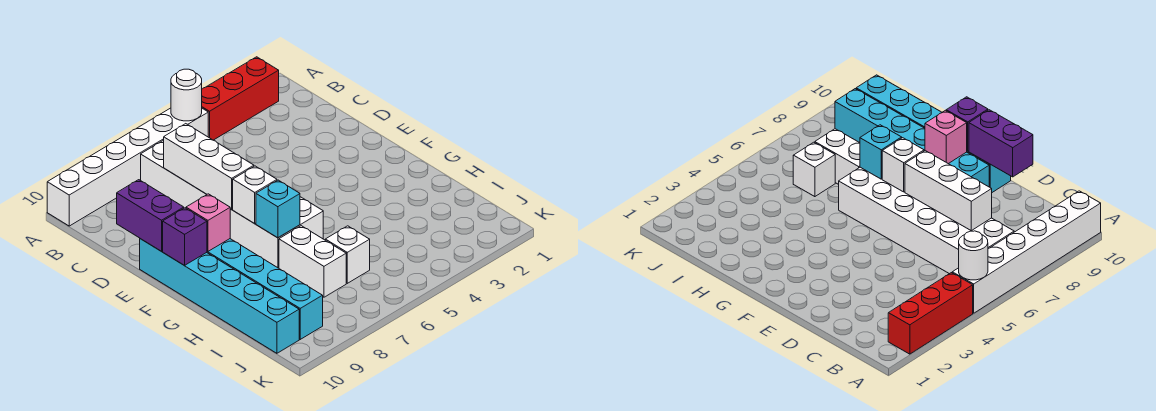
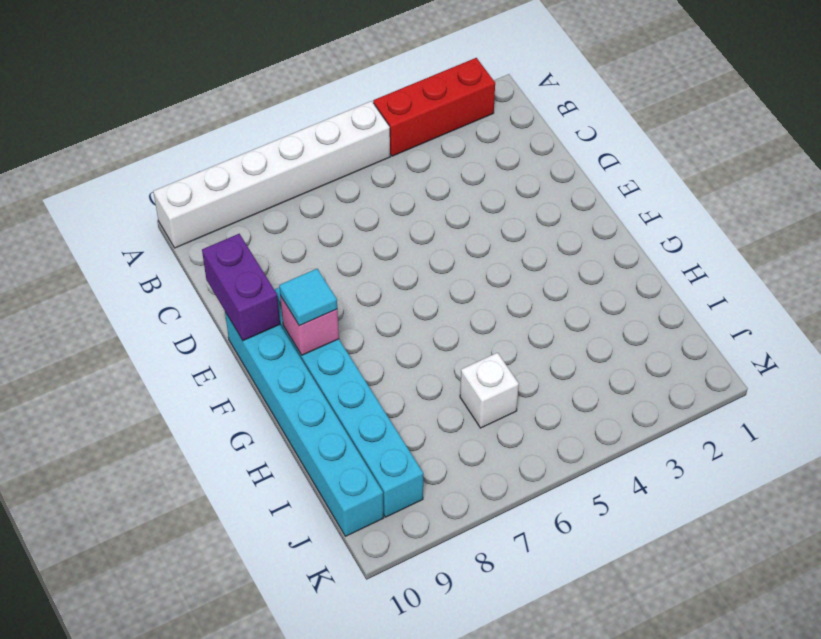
cyan tile F9 level 3 -> none
none -> white brick B6:G7 level 1
none -> white brick H7:I7 level 1
none -> white round brick A5 level 2

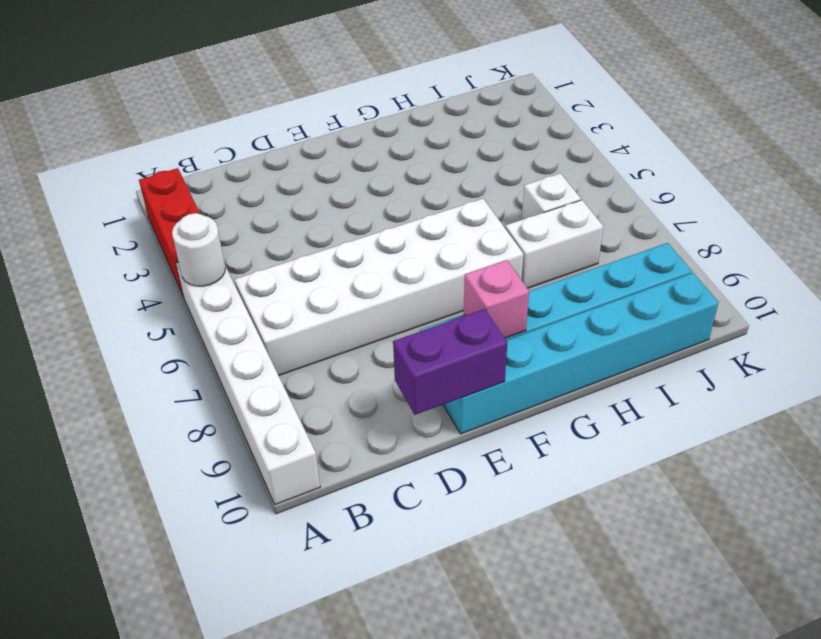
none -> white brick C7:E7 level 2
none -> white brick F7 level 2
none -> purple brick F10 level 2

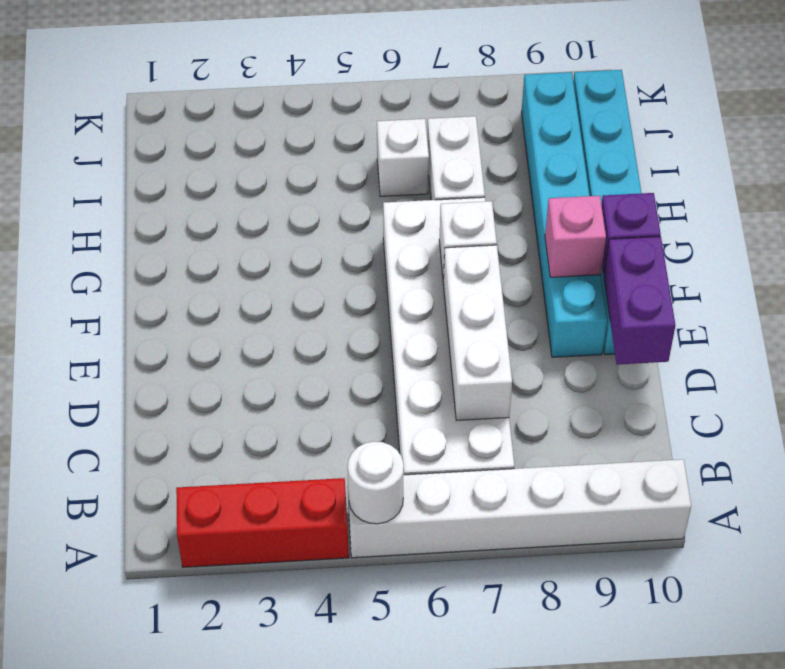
none -> cyan brick G7 level 2

